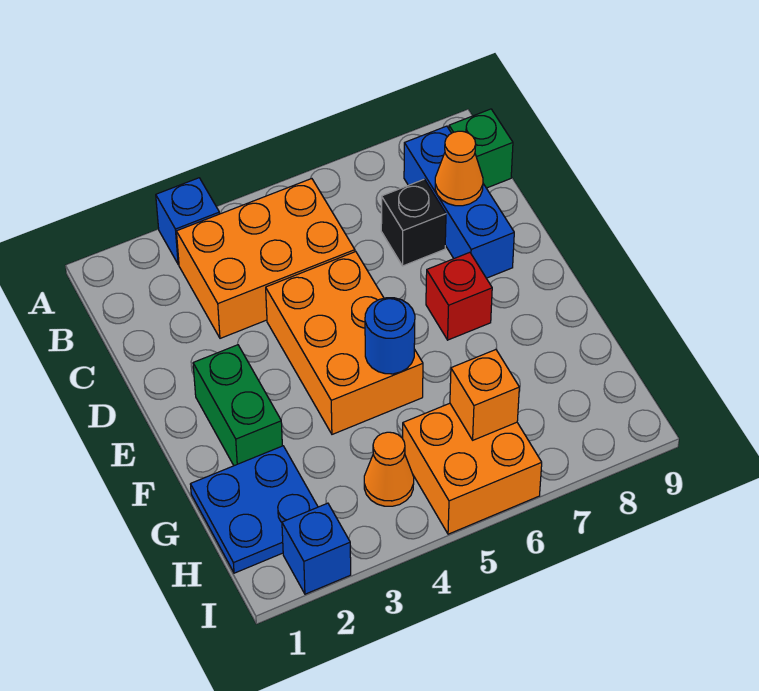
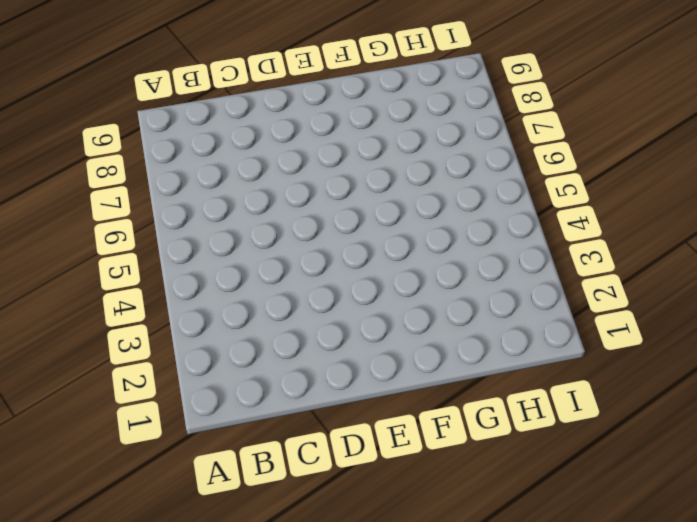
none -> blue brick A3 level 1
none -> orange brick B3:C5 level 1
none -> blue brick B8:D8 level 1

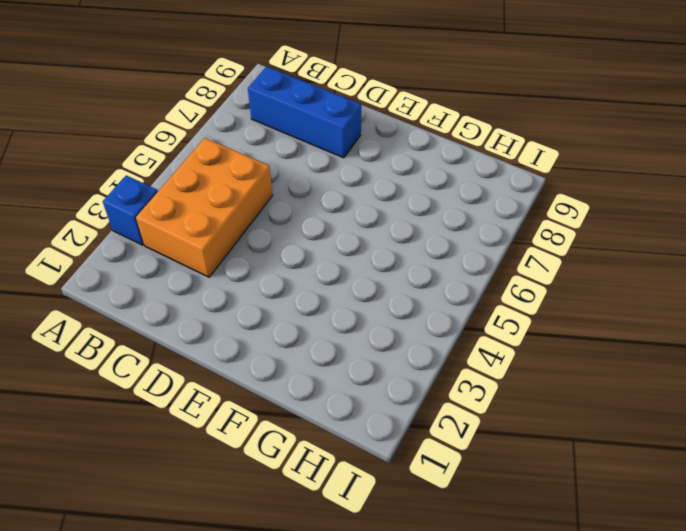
none -> green brick B9 level 1
none -> black brick C7 level 1
none -> orange brick D4:F5 level 1

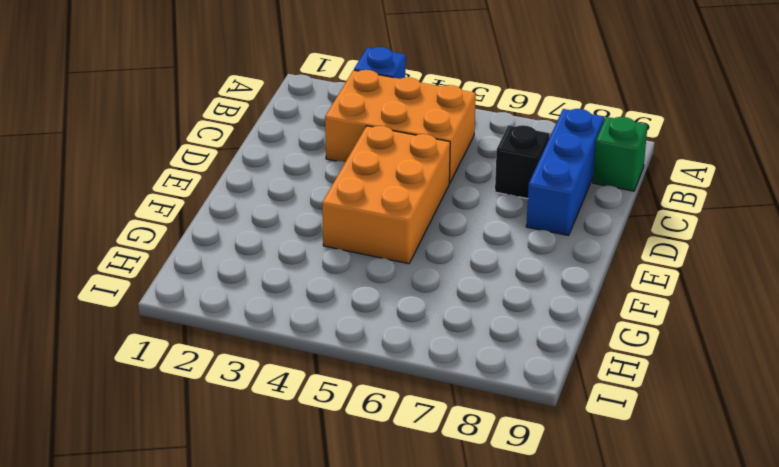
none -> green brick E2:F2 level 1
none -> red brick E7 level 1
none -> blue plate G1:H2 level 1

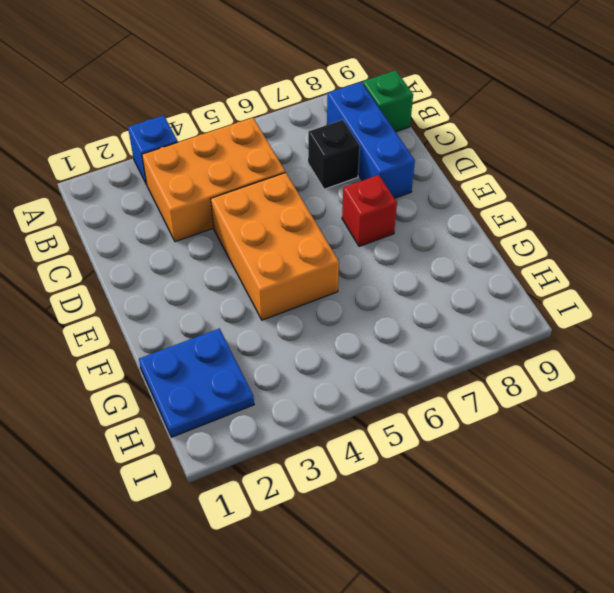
none -> green brick E2:F2 level 1
none -> orange cone H4 level 1
none -> orange brick H5:I6 level 1

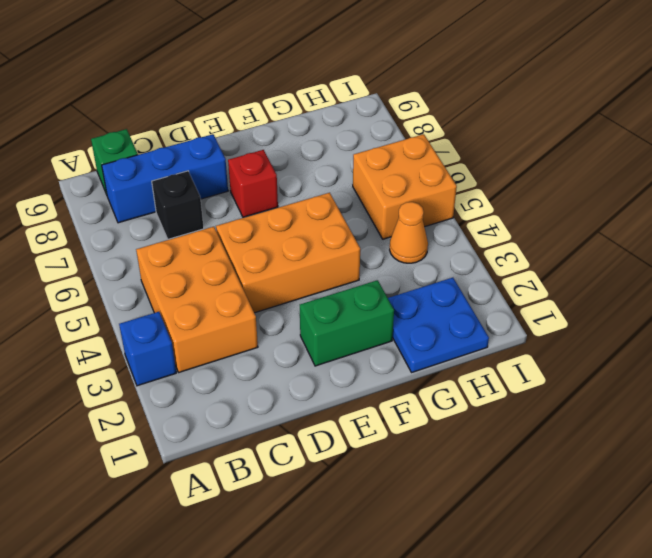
none -> blue brick I2 level 1
none -> orange cone C8 level 2
none -> blue round brick F5 level 2

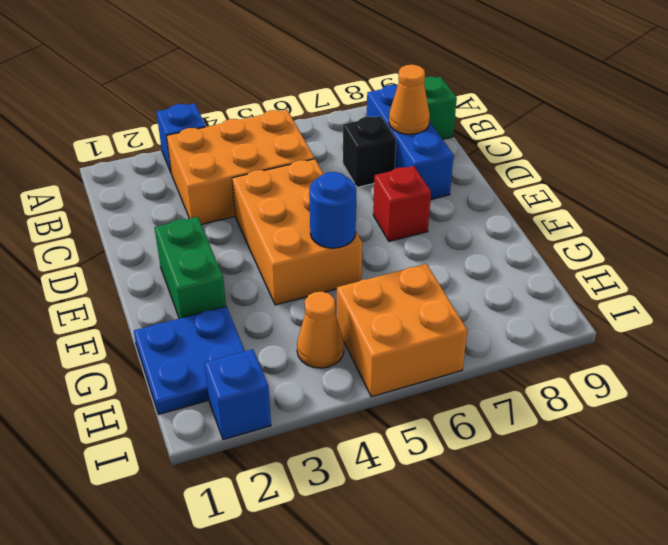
none -> orange brick H6 level 2

